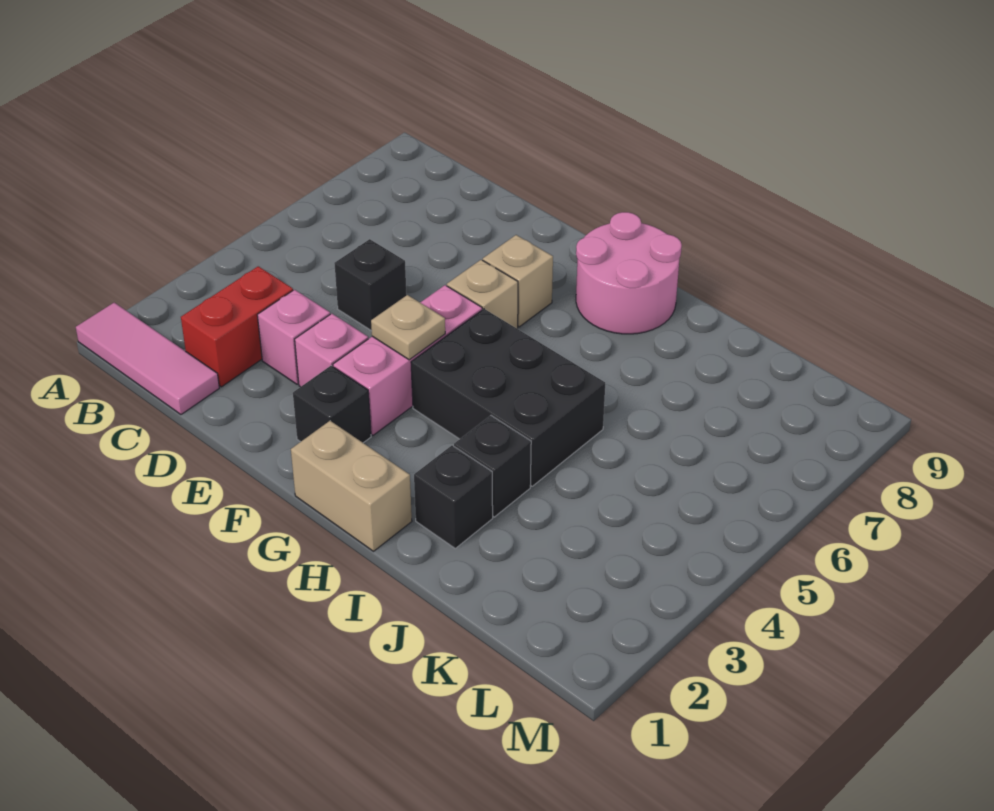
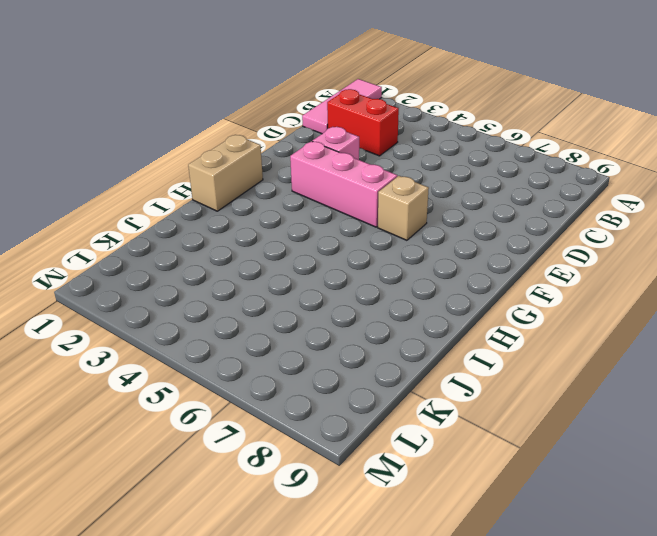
none -> pink brick D3 level 1
none -> black brick D5 level 1
none -> black brick F2 level 1

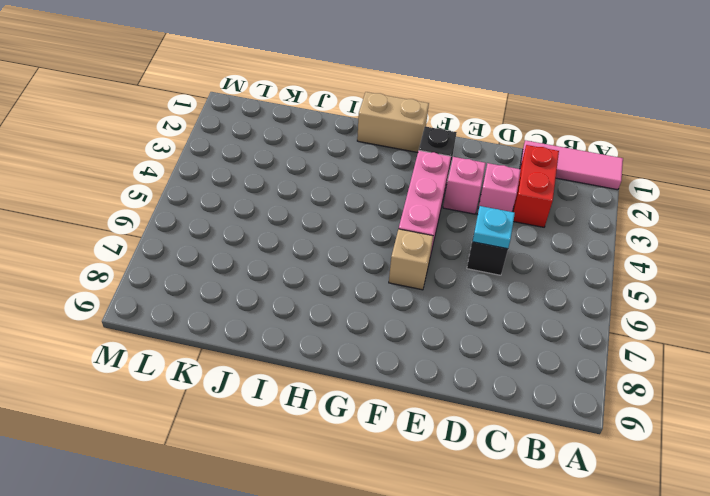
cyan plate D5 level 2 -> none
none -> tan brick F7 level 1
none -> black brick G4:I5 level 1
none -> pink round brick G8:H9 level 1

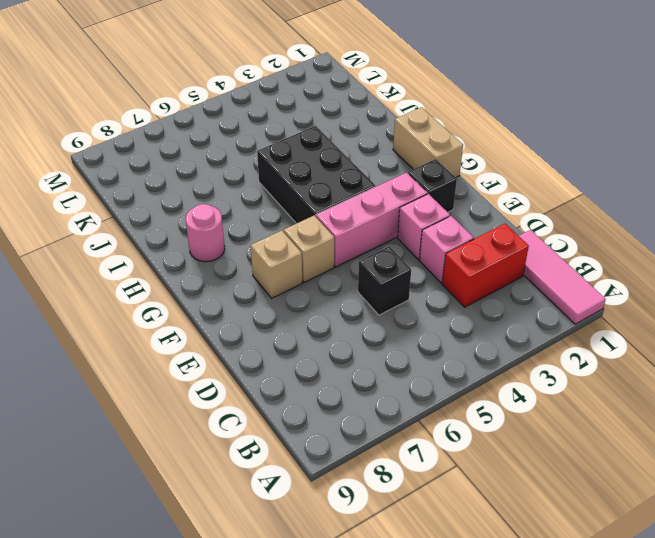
pink round brick H8 level 1 -> pink round brick G8:H9 level 1
none -> black brick I2 level 1
none -> black brick I3 level 1
none -> tan plate F4 level 2

